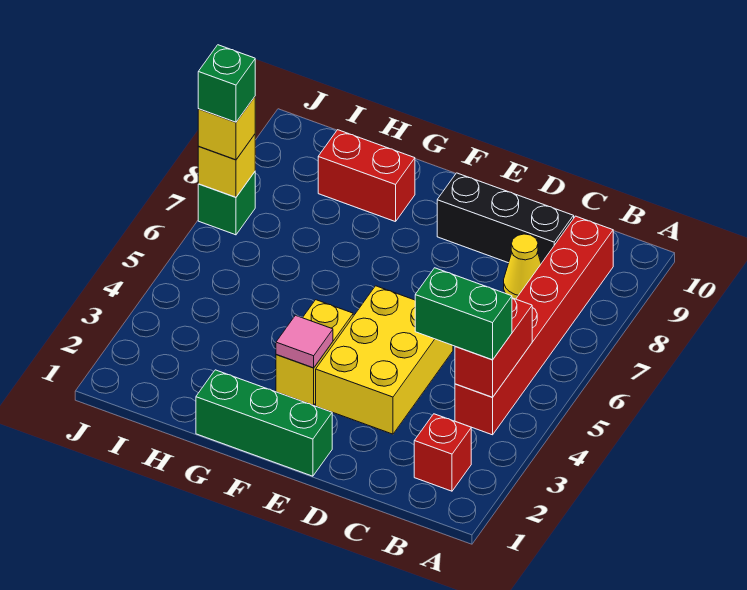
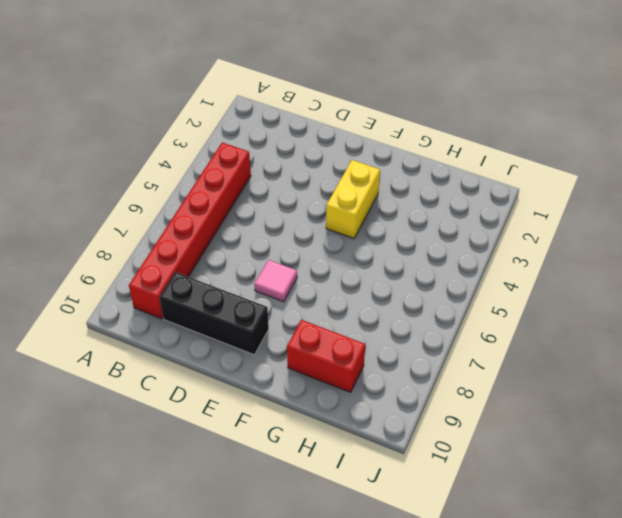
pink tile E7 level 1 -> pink tile F3 level 2
none -> red brick B2 level 1
none -> yellow cone C8 level 1
none -> yellow brick D3:E5 level 1

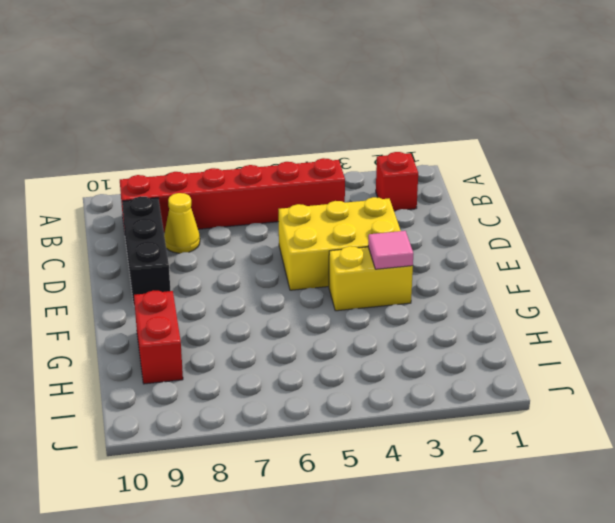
none -> green brick E1:G1 level 1
none -> green brick J7 level 1
none -> red brick B4:B5 level 2

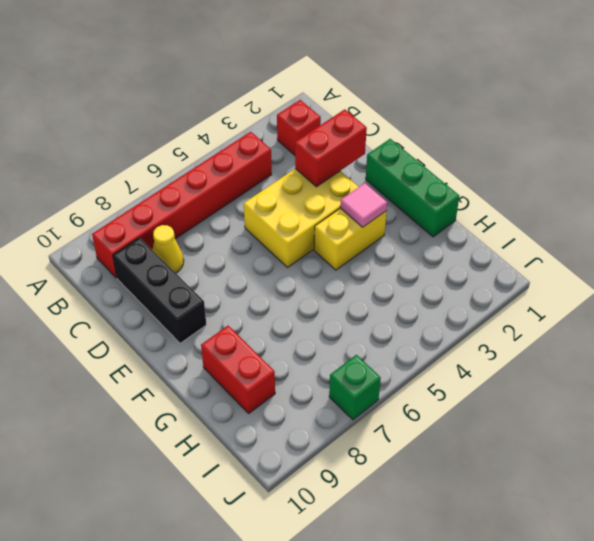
red brick D2:D3 level 2 -> red brick B4:B5 level 2
none -> yellow brick J7 level 2
none -> green brick B4:C4 level 3
none -> yellow brick J7 level 3

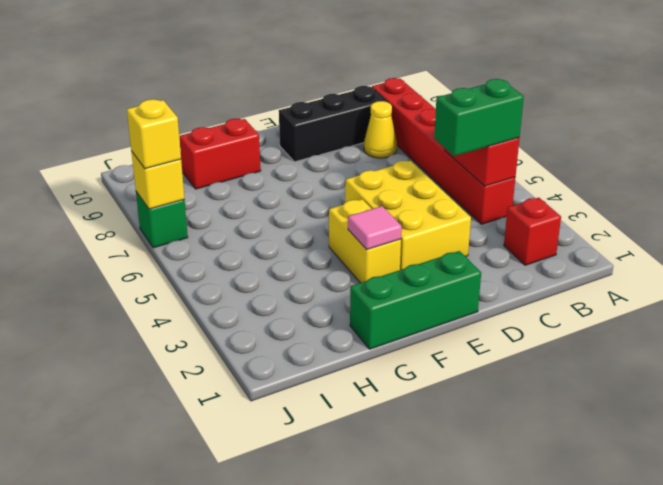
none -> green brick J7 level 4

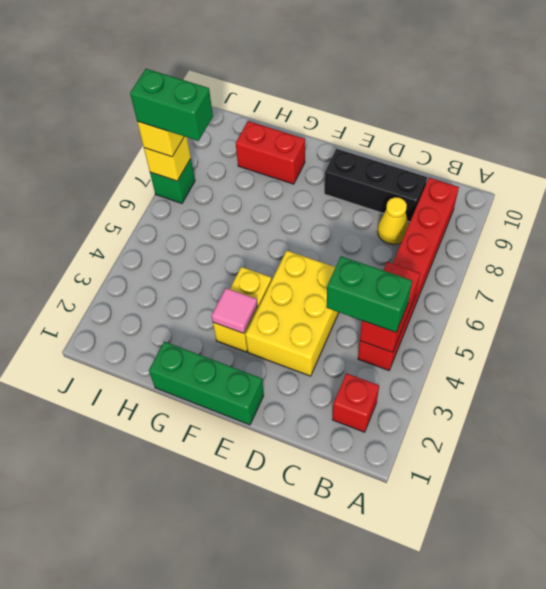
green brick I7:J7 level 4 -> green brick J7 level 4

